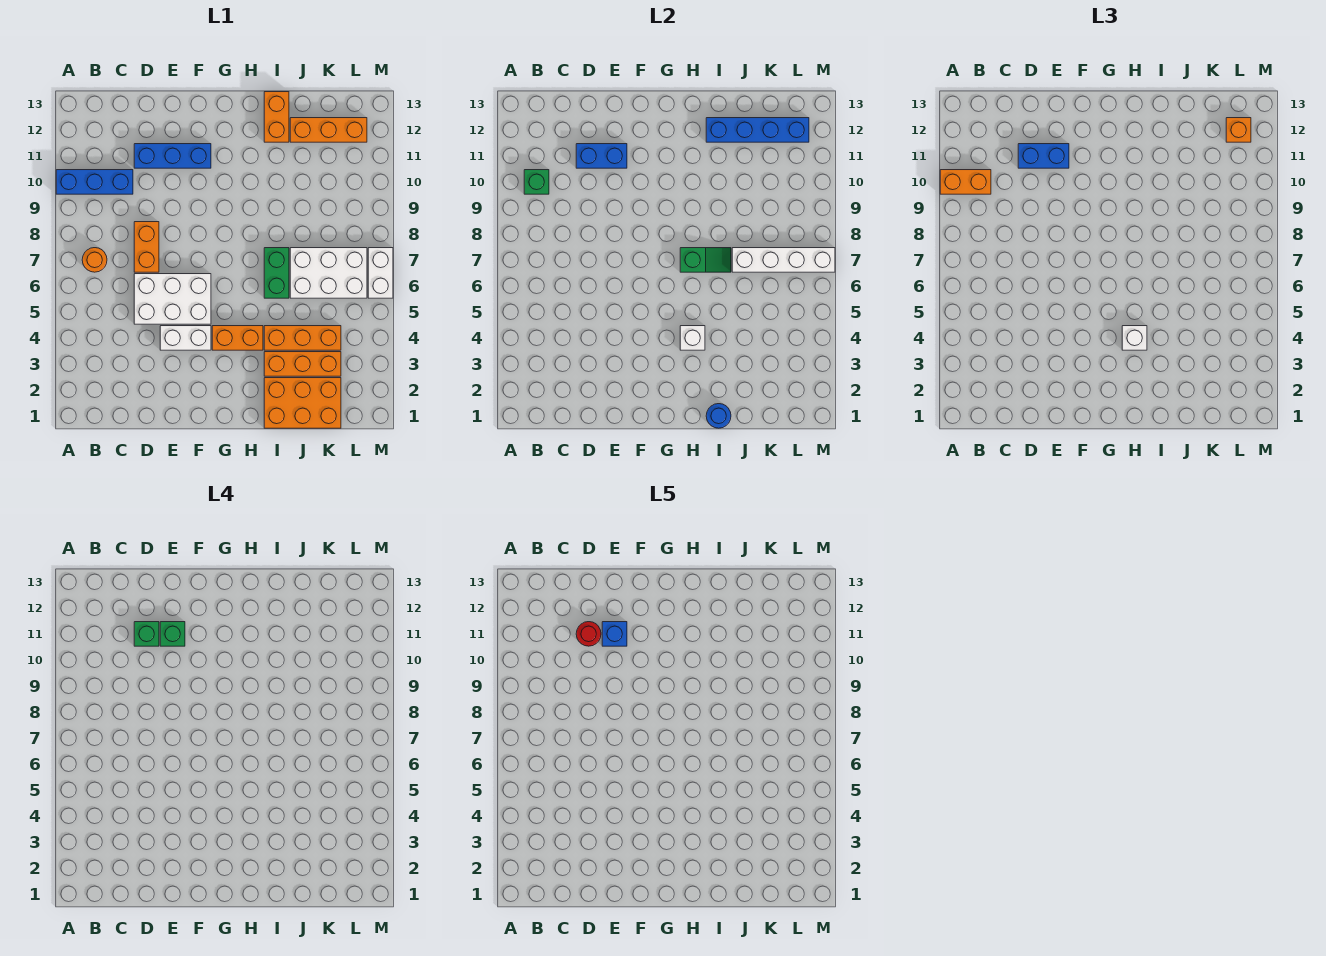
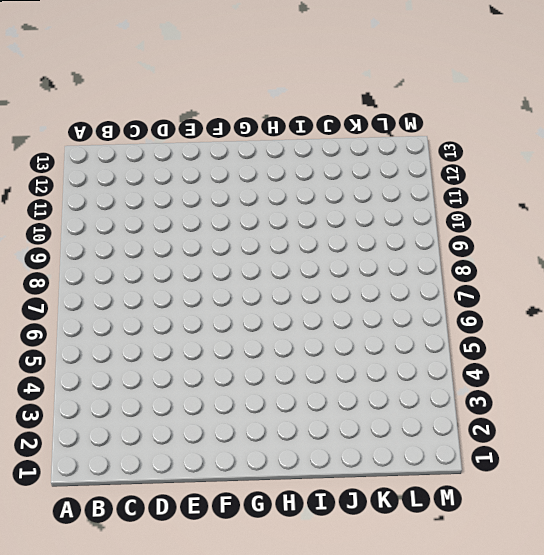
none -> blue brick A10:C10 level 1
none -> orange round brick B7 level 1
none -> white brick D5:F6 level 1
none -> orange brick D7:D8 level 1

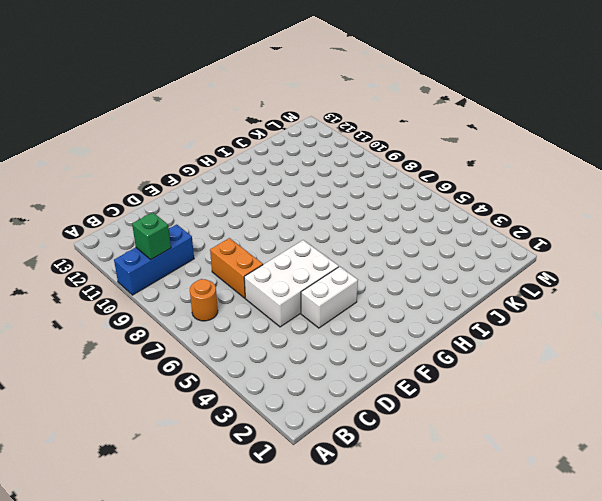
none -> blue brick D11:F11 level 1
none -> orange brick G4:H4 level 1
none -> orange brick I1:K2 level 1
none -> orange brick I3:K3 level 1

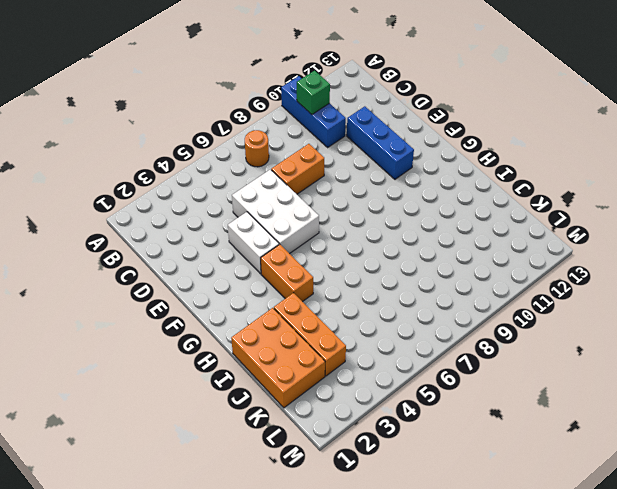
none -> orange brick I4:K4 level 1
none -> green brick I6:I7 level 1
none -> orange brick I12:I13 level 1
none -> white brick J6:L7 level 1

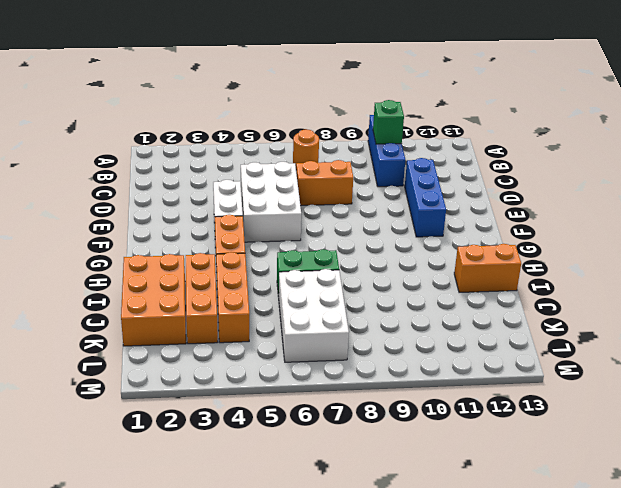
none -> orange brick J12:L12 level 1
none -> white brick M6:M7 level 1
none -> blue brick D11:E11 level 2
none -> white brick H4 level 2

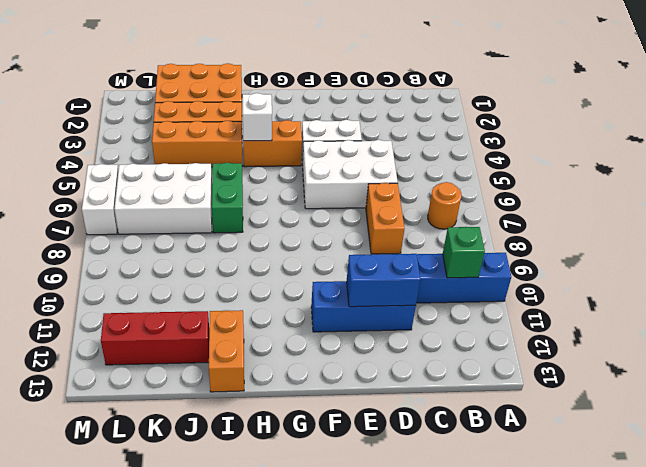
red brick J12:L12 level 1 -> orange brick J12:L12 level 1
none -> green slope H7:I7 level 2 top H
none -> blue round brick I1 level 2
none -> blue brick I12:L12 level 2
none -> white brick J7:M7 level 2

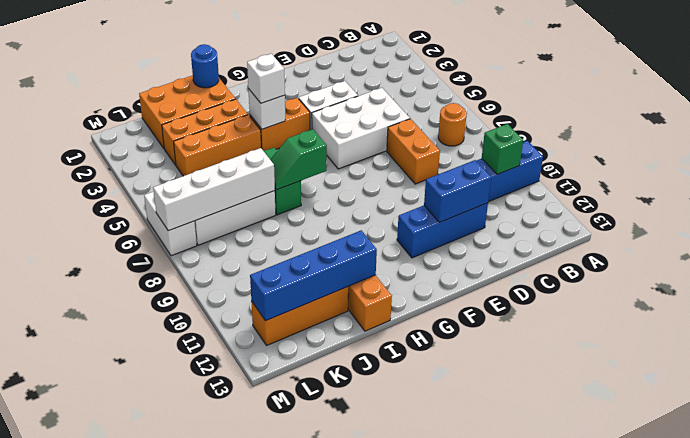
none -> orange brick A10:B10 level 3
none -> blue brick D11:E11 level 3
none -> orange brick L12 level 3
none -> green brick D11 level 4

